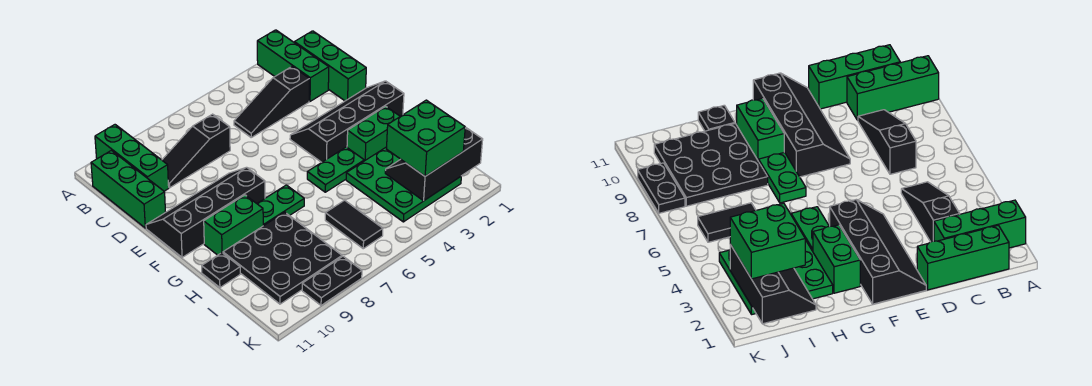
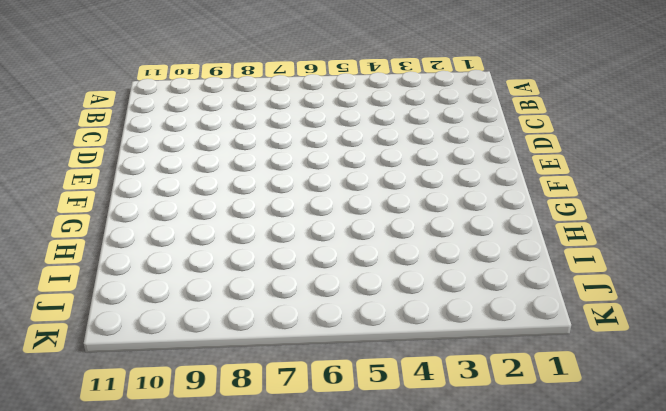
none -> green brick A2:C2 level 1
none -> green brick A10:C10 level 1
none -> green brick B1:D1 level 1

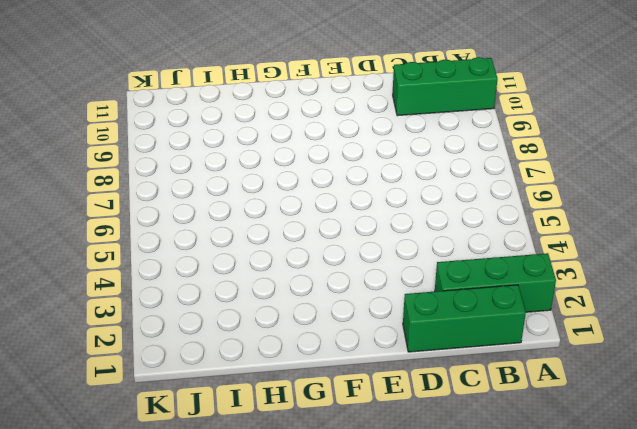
none -> green brick B11:D11 level 1
none -> black slope C3:C5 level 1 top 3
none -> black slope C7:C9 level 1 top 7

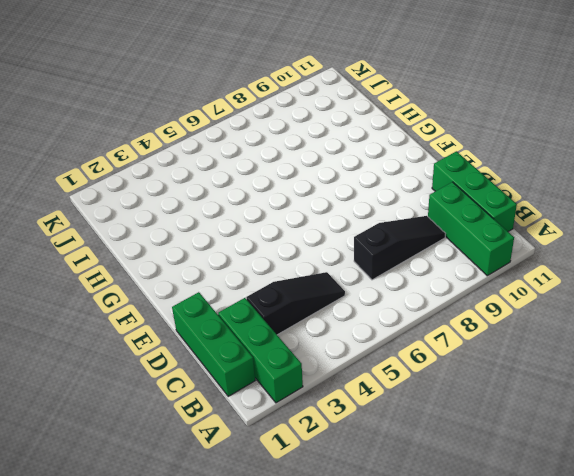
none -> black slope E1:F4 level 1 top F
none -> black slope E8:F11 level 1 top F
none -> green brick G2:G3 level 1

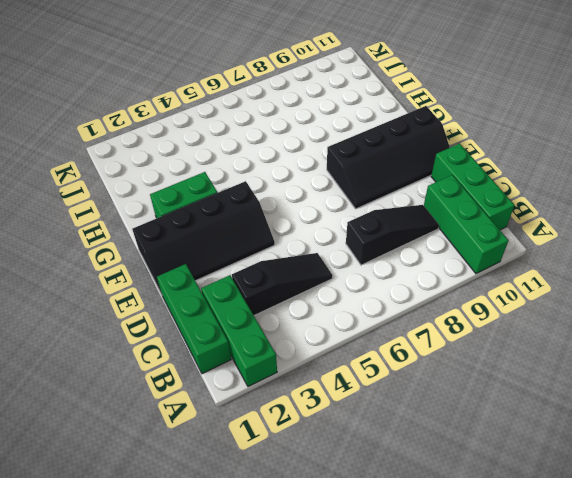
none -> green plate G4:G5 level 1
none -> green plate G7:G8 level 1
none -> green brick G9:G10 level 1

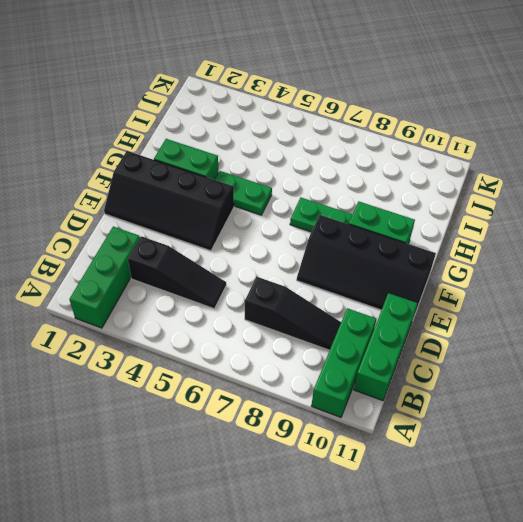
none -> green brick B1:D1 level 1
none -> green plate H2:J4 level 1
none -> black plate H8:J10 level 1

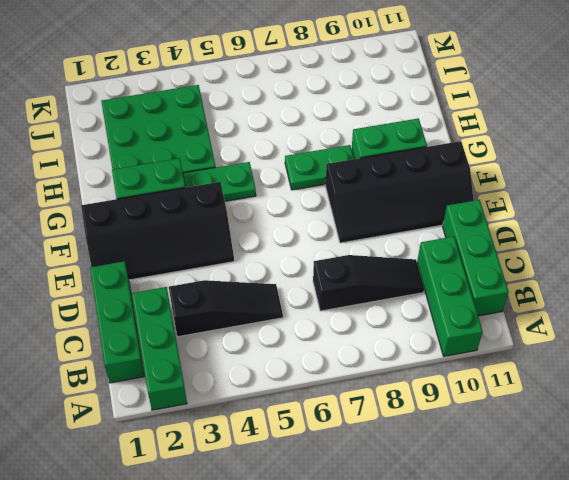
none -> black plate H8:J10 level 1
none -> black plate H11 level 1
none -> black tile I6:J6 level 1

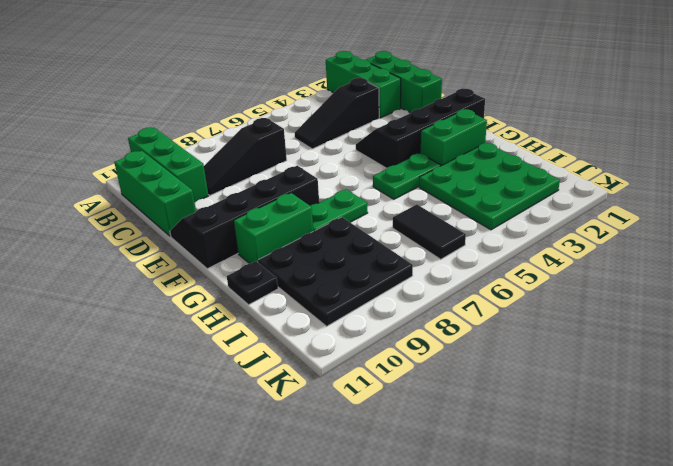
none -> black plate K8:K9 level 1
none -> black slope I1:J3 level 2 top J
none -> green brick I2:J3 level 3

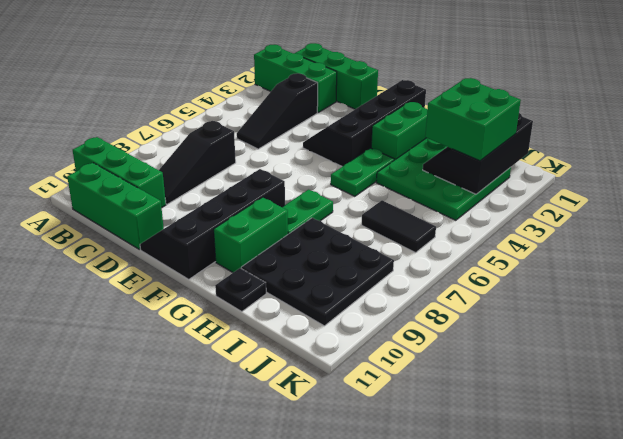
none -> black plate K8:K9 level 1

